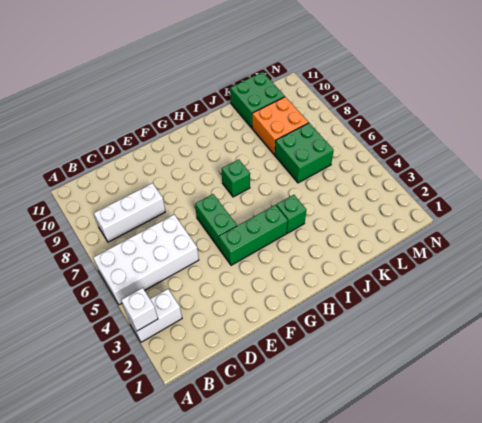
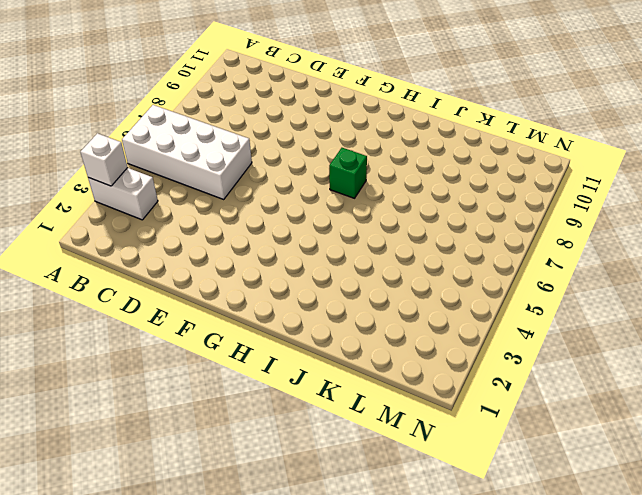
none -> white brick B8:D8 level 1
none -> green brick F4:H4 level 1

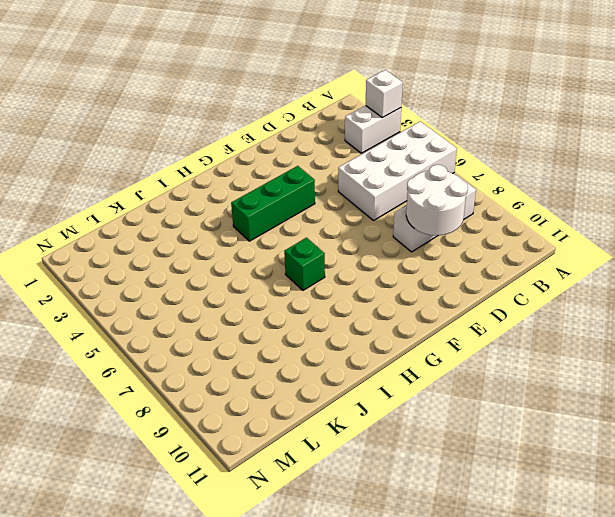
white round brick C8:D9 level 2 -> none
none -> green brick F5:F6 level 1
none -> green brick I4 level 1

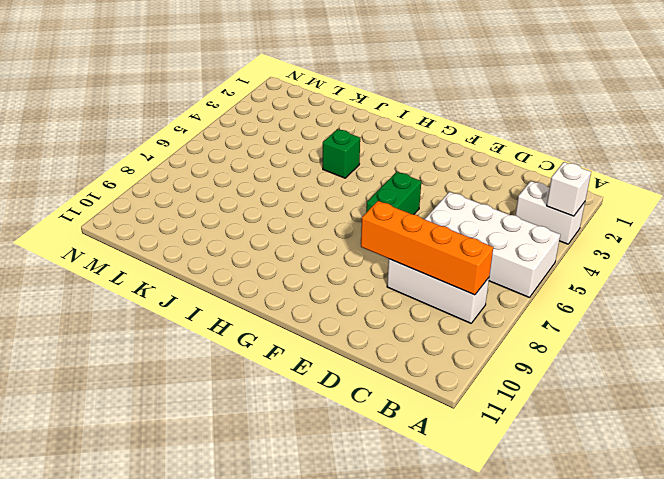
orange brick B8:E8 level 2 -> none
none -> green brick F4:H4 level 1
none -> green brick H7 level 1

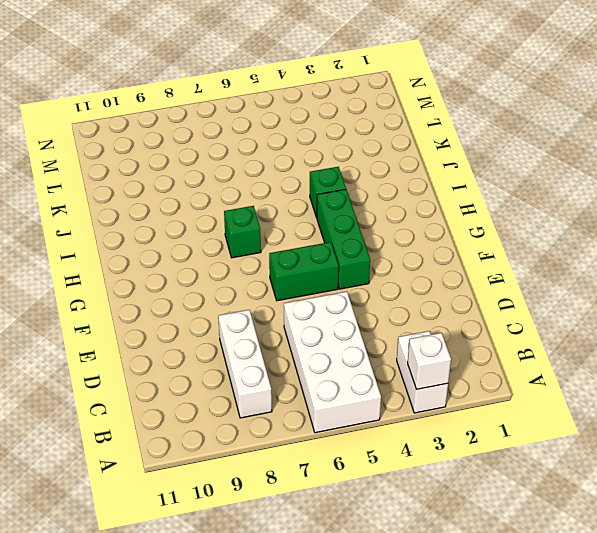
none -> green brick K6:L7 level 1
none -> orange brick K8:L9 level 1

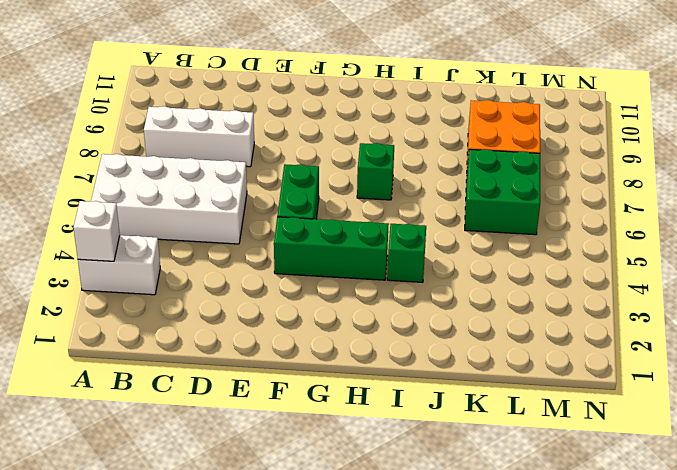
none -> green brick K10:L11 level 1

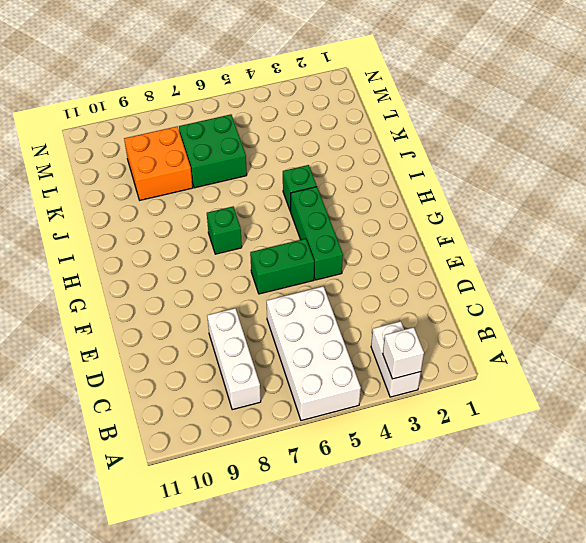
none -> green brick K10:L11 level 1

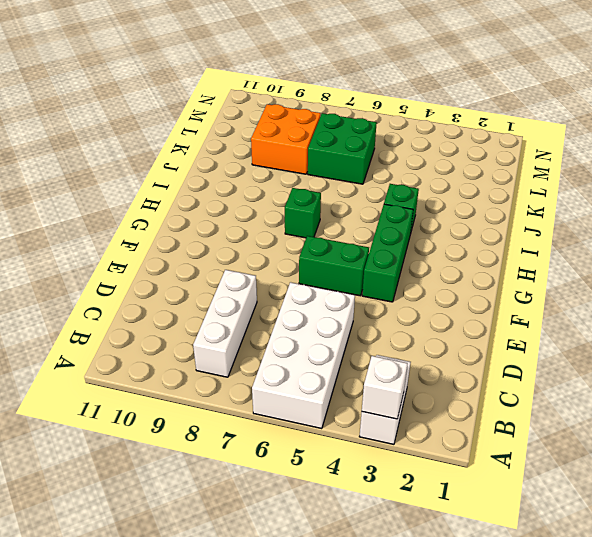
none -> green brick K10:L11 level 1

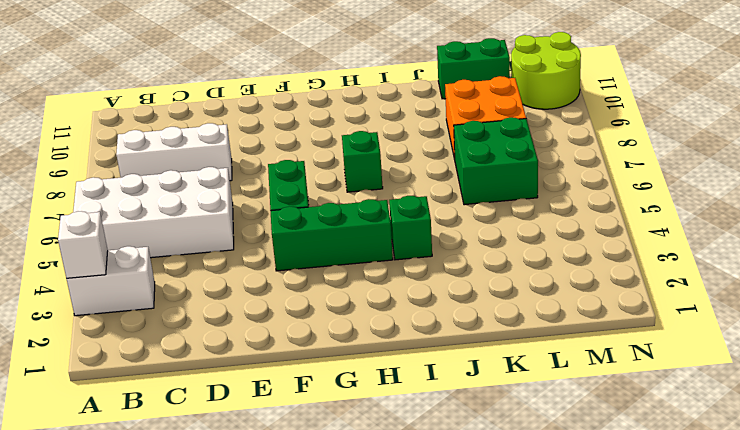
green brick K11:L11 level 1 -> green brick K10:L11 level 1
lime round brick M10:N11 level 1 -> none

